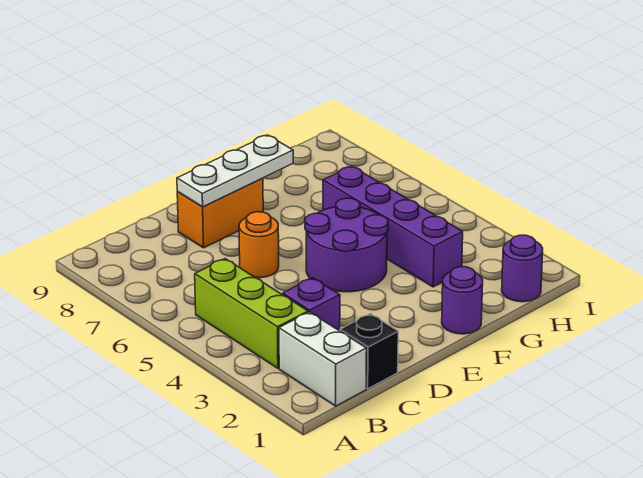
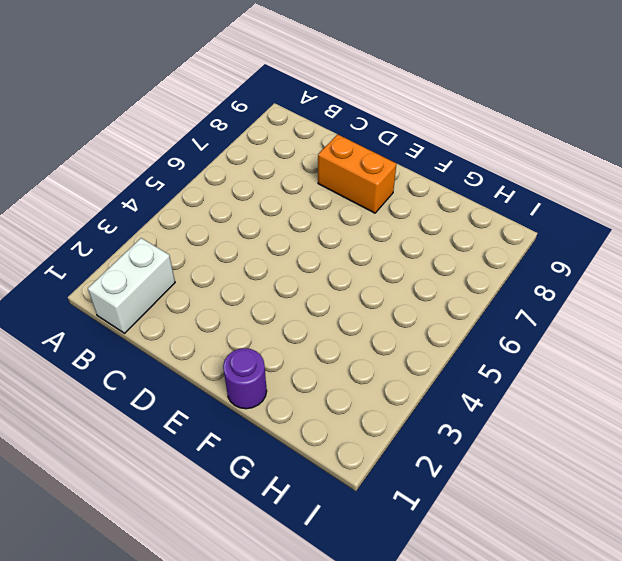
none -> lime brick B3:B5 level 1
none -> black brick C1 level 1

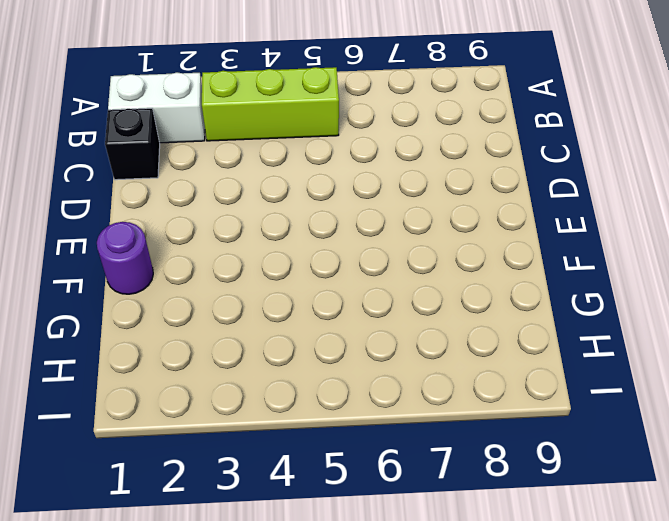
none -> purple brick C3 level 1
none -> orange round brick D6 level 1

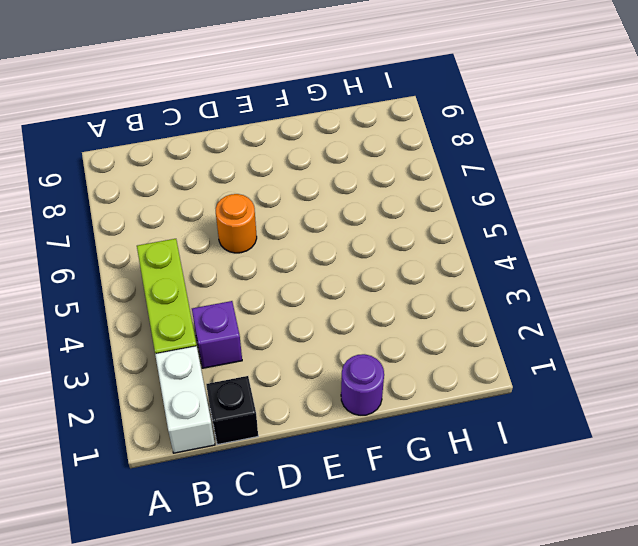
none -> orange brick D8:E8 level 1
none -> purple round brick E4:F5 level 1

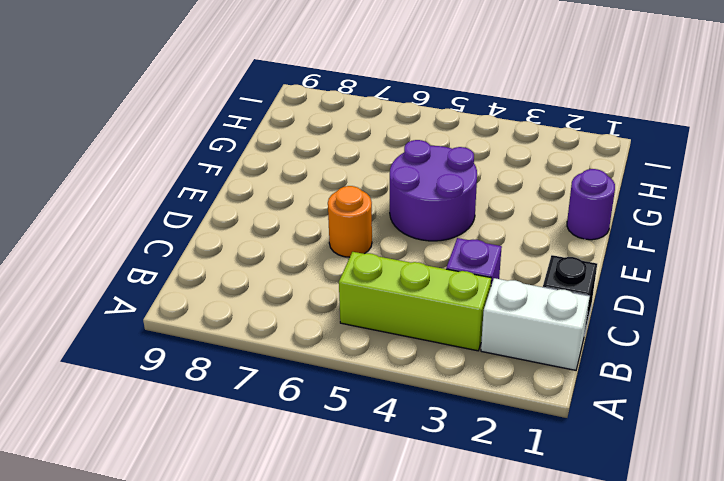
none -> orange brick D8:E8 level 1
none -> purple brick G3:G6 level 1

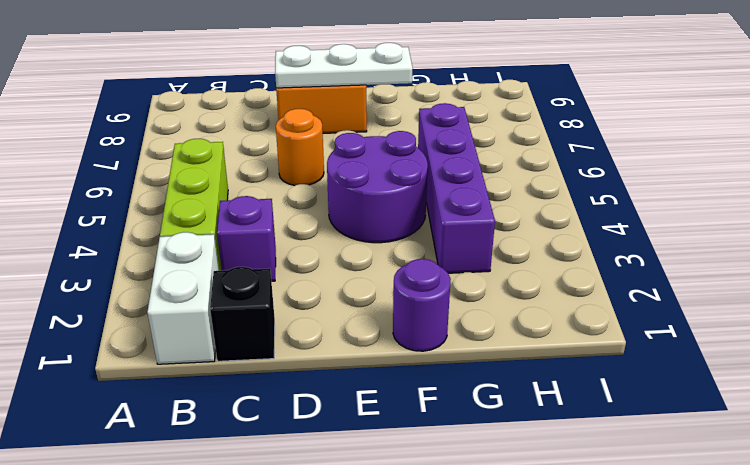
none -> purple round brick H1 level 1

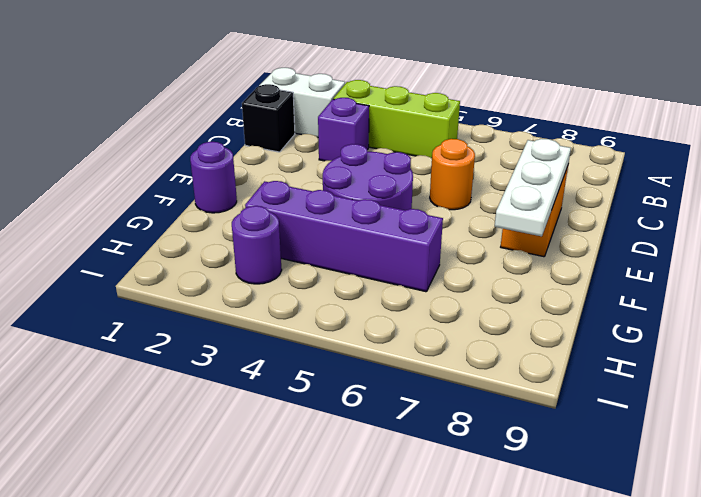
purple round brick H3 level 1 -> purple round brick H1 level 1

